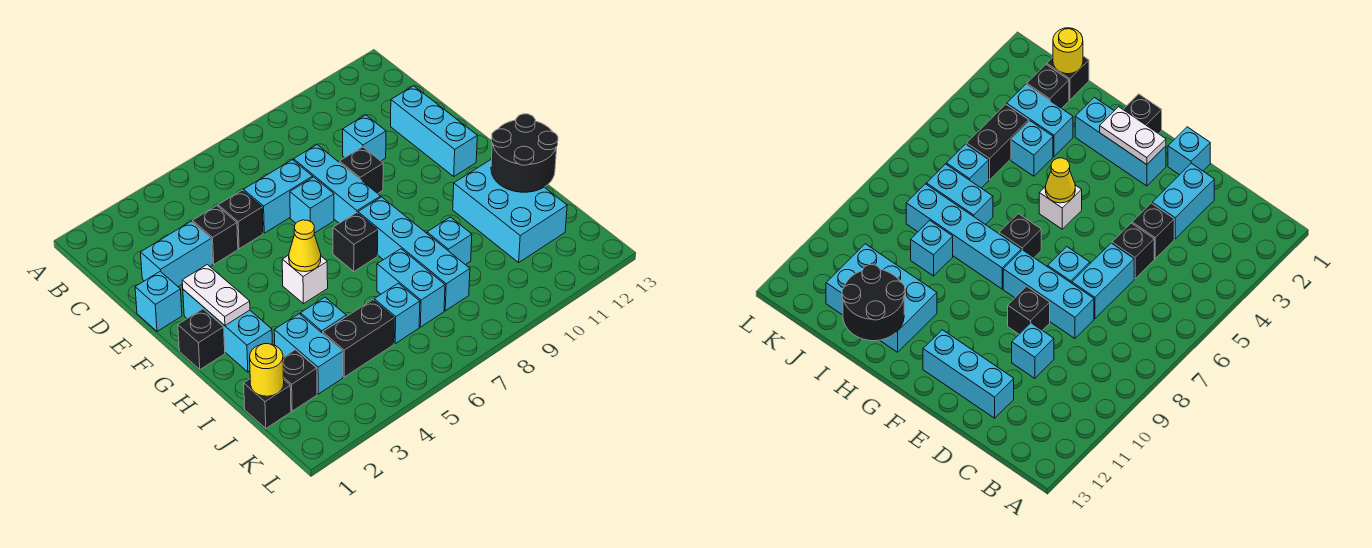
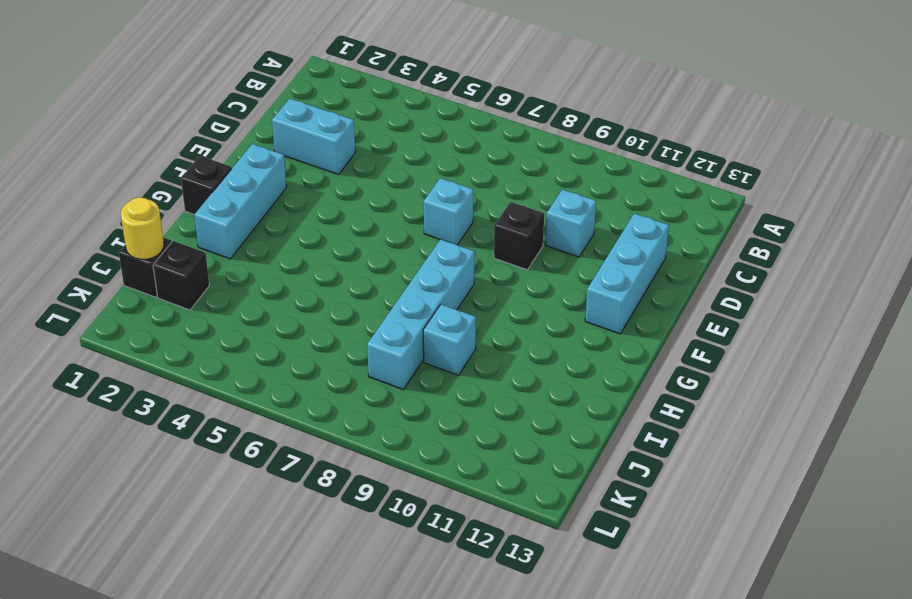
none -> black brick D4 level 1
none -> black brick D5 level 1
none -> cyan brick D6:D7 level 1

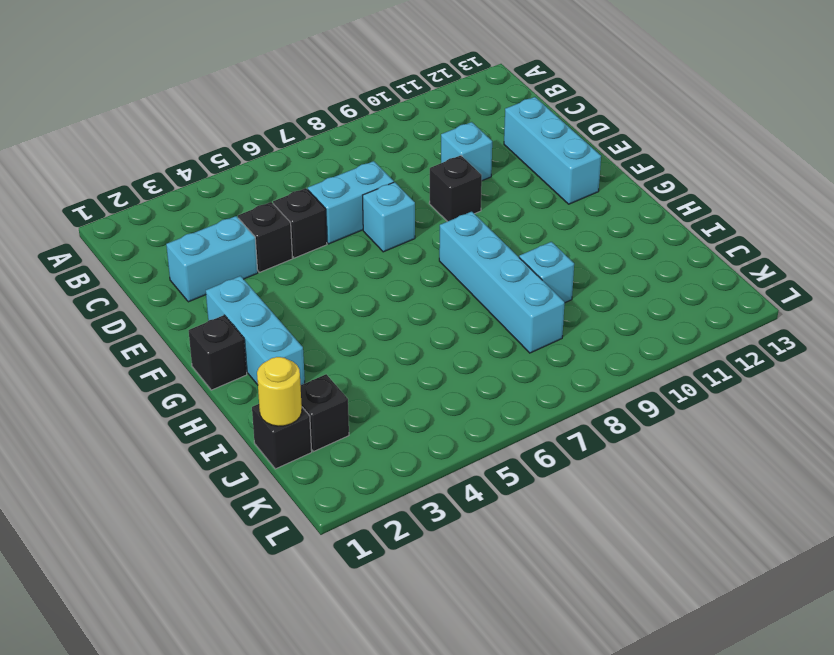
none -> cyan brick D8:F8 level 1
none -> cyan brick E1 level 1
none -> white brick G5 level 1

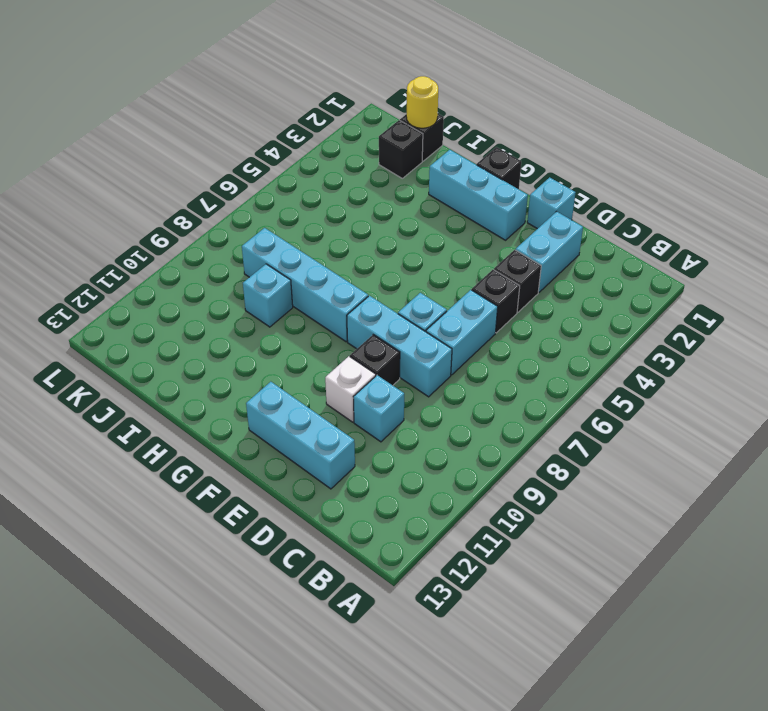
white brick E10 level 1 -> white brick G5 level 1
none -> black brick G7 level 1
none -> cyan brick H11:J12 level 1
none -> cyan brick I3:J3 level 1

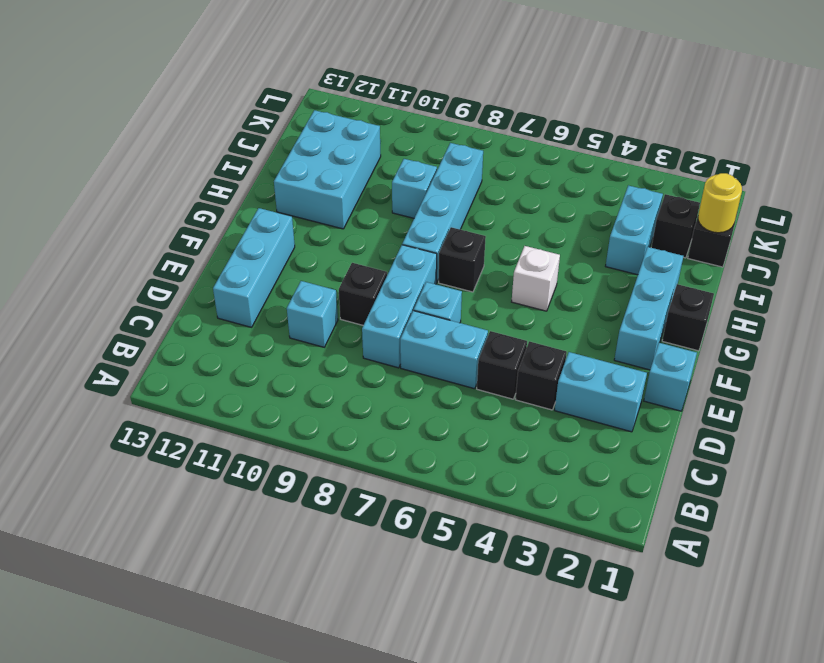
none -> cyan brick I4 level 1
none -> cyan brick I7:J7 level 1
none -> black brick J4:J5 level 1

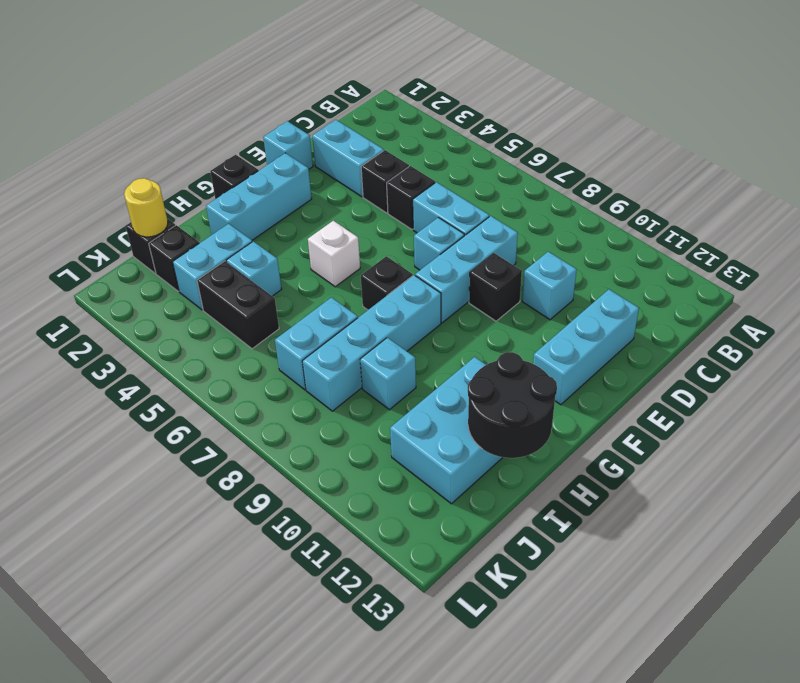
none -> cyan brick J6 level 1
none -> white plate F2:G2 level 2
none -> yellow cone G5 level 2

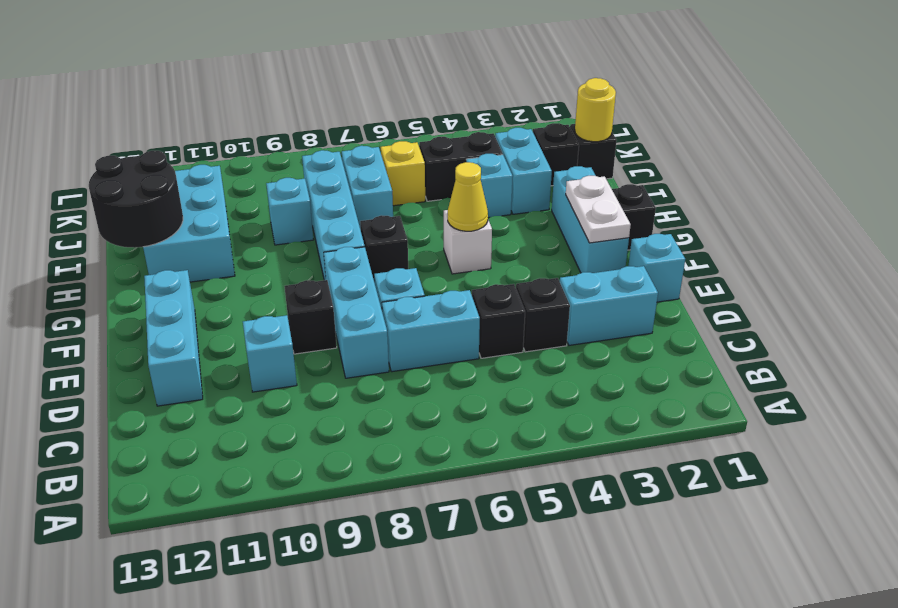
yellow brick J6 level 1 -> cyan brick J6 level 1

